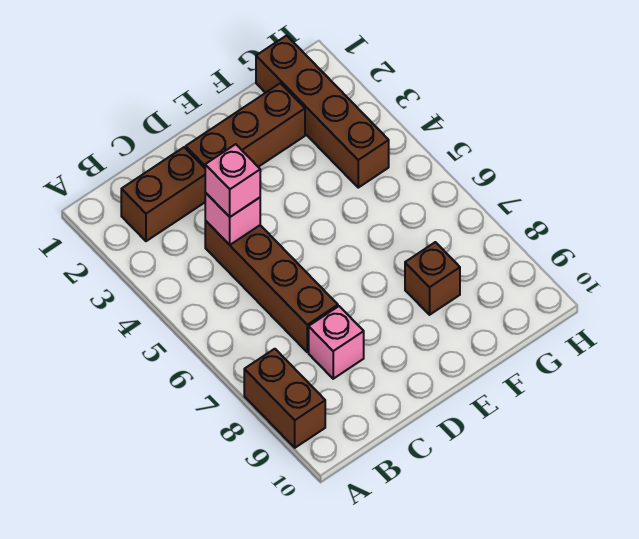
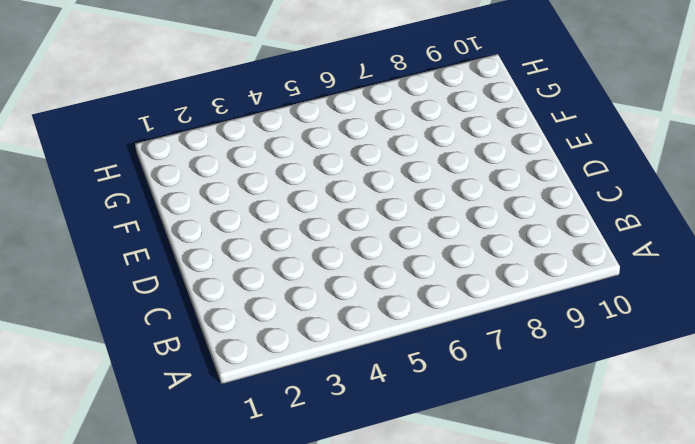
none -> brown brick A8:A9 level 1
none -> brown brick B2:C2 level 1

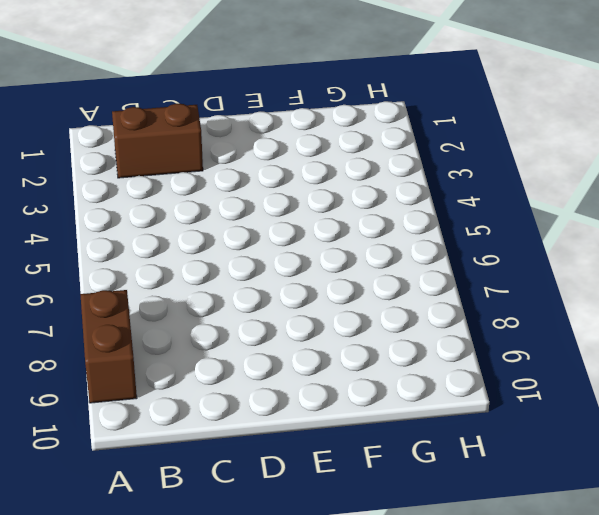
none -> brown brick C4:C7 level 1
none -> pink brick C8 level 1

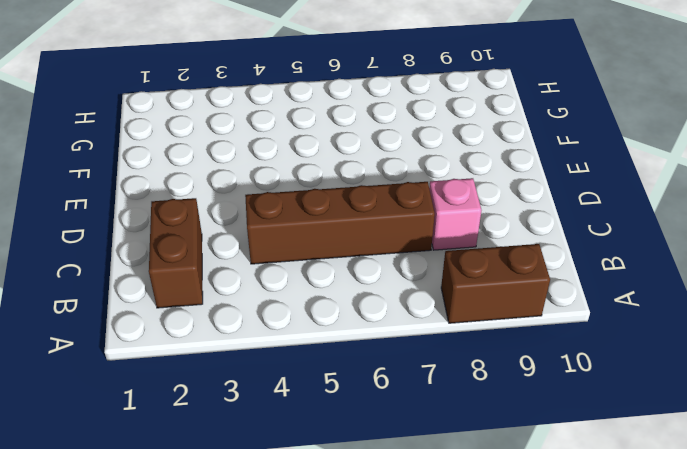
none -> brown brick D2:F2 level 1
none -> brown brick F8 level 1

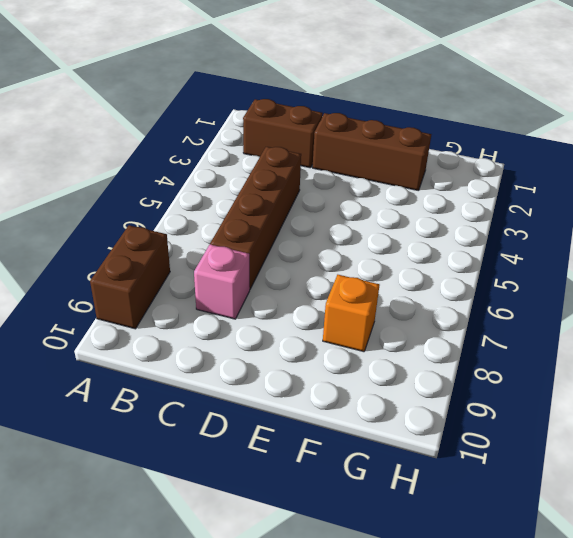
orange brick F8 level 1 -> brown brick F8 level 1
none -> brown brick G1:G4 level 1
none -> pink brick C4 level 2

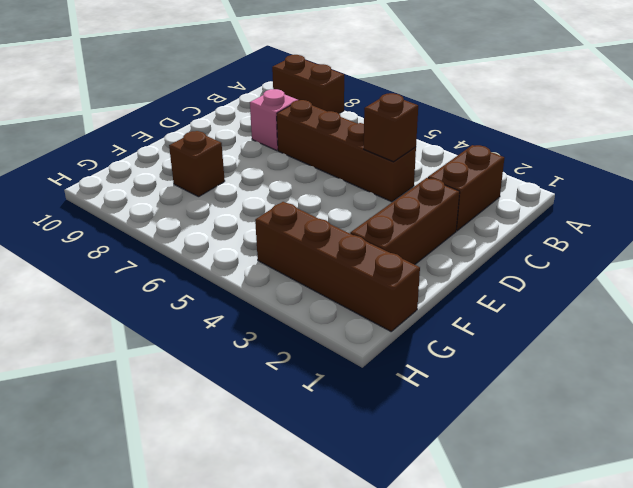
brown brick C4 level 2 -> pink brick C4 level 2
none -> pink brick C4 level 3

